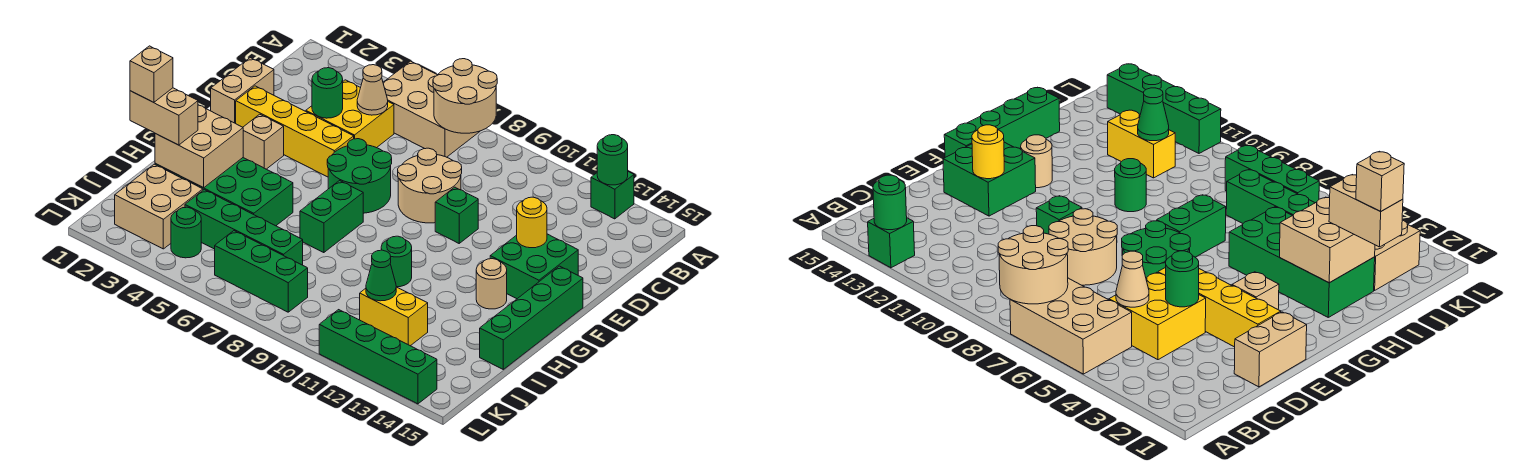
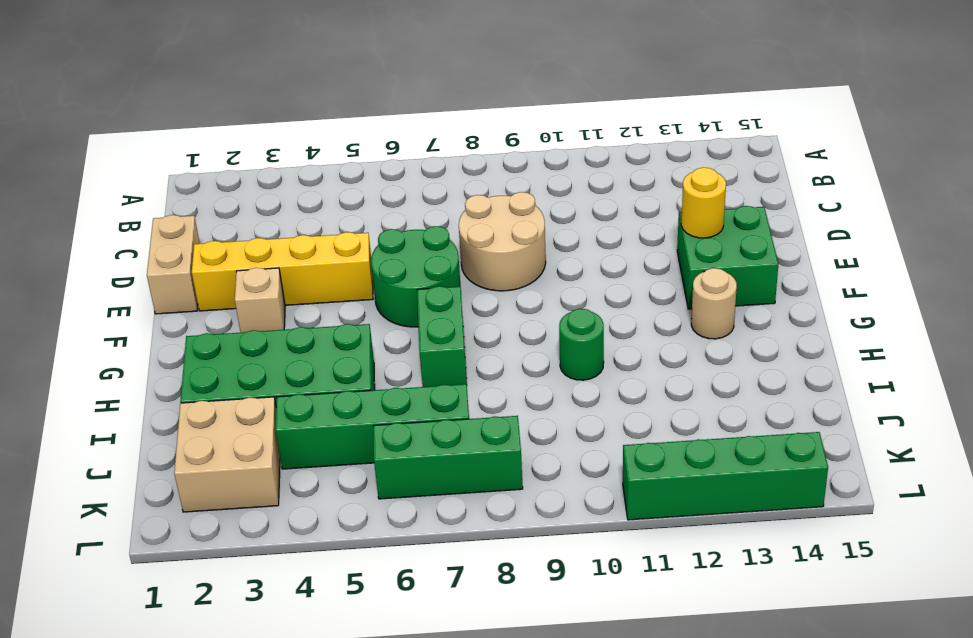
none -> tan brick A5:B7 level 1
none -> green brick A13 level 1
none -> yellow brick C4:D5 level 1
none -> green brick E10 level 1

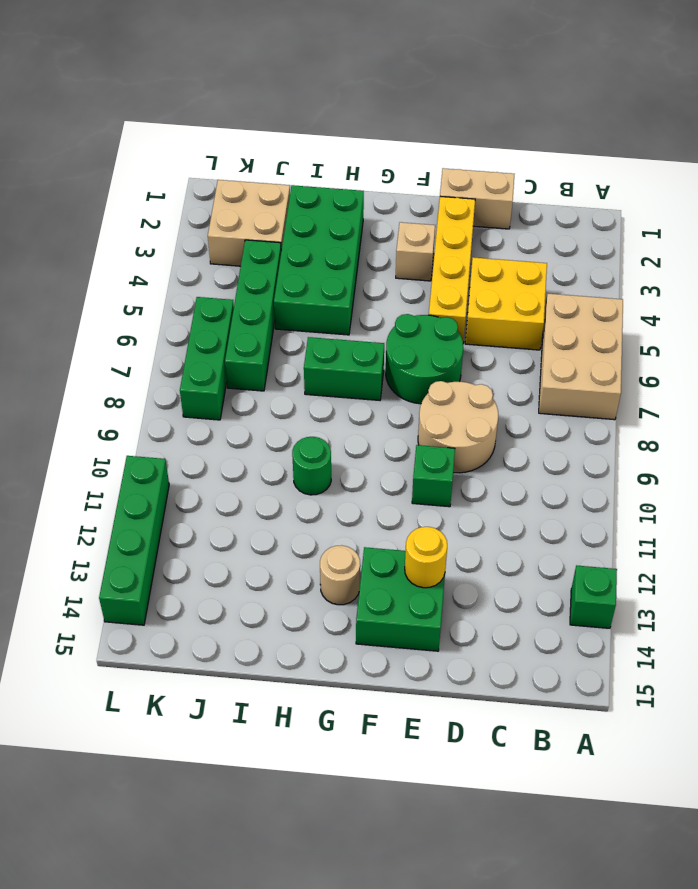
none -> green brick F15:I15 level 1
none -> yellow brick J11:J12 level 1
none -> green round brick K4 level 1
none -> tan round brick A7:B8 level 2

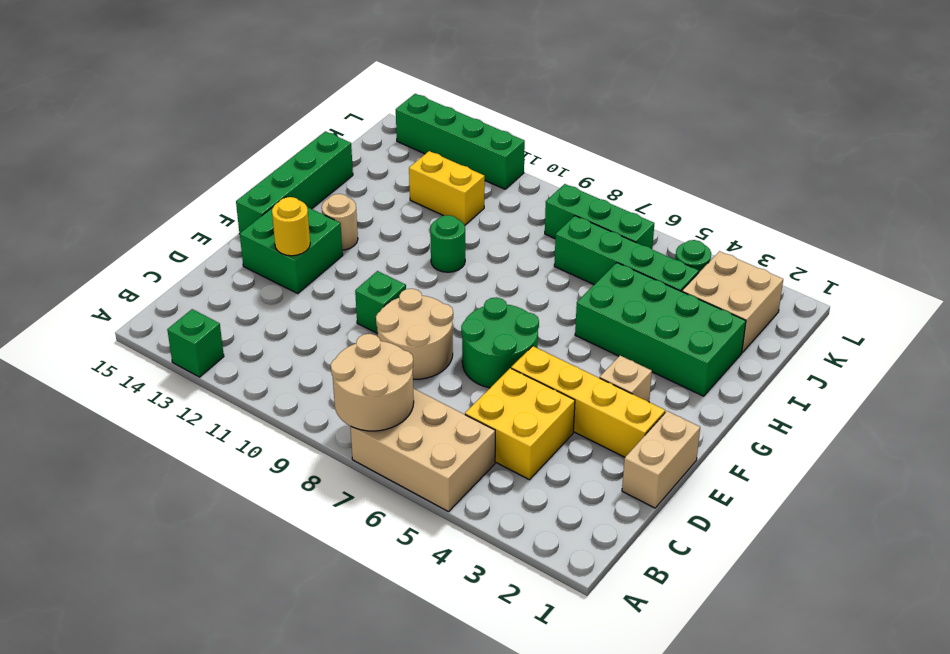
none -> green brick G7:H7 level 1
none -> green round brick A13 level 2
none -> tan cone C5 level 2
none -> green round brick D4 level 2

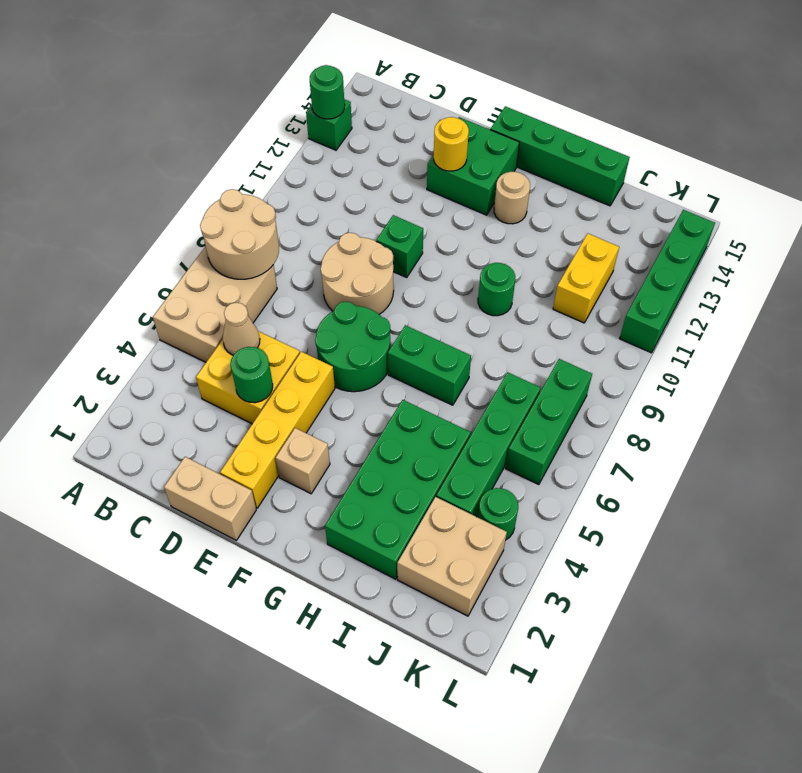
none -> tan brick H2:I3 level 2
none -> green cone J11 level 2
none -> tan brick I1:I2 level 3
none -> tan brick I1 level 4

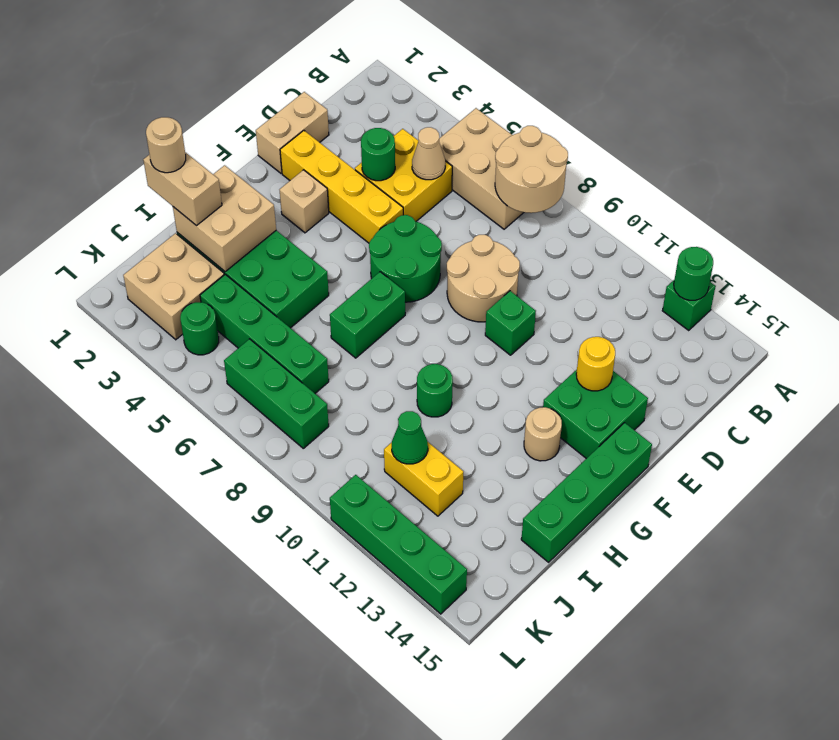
tan round brick I1 level 4 -> tan brick I1 level 4

